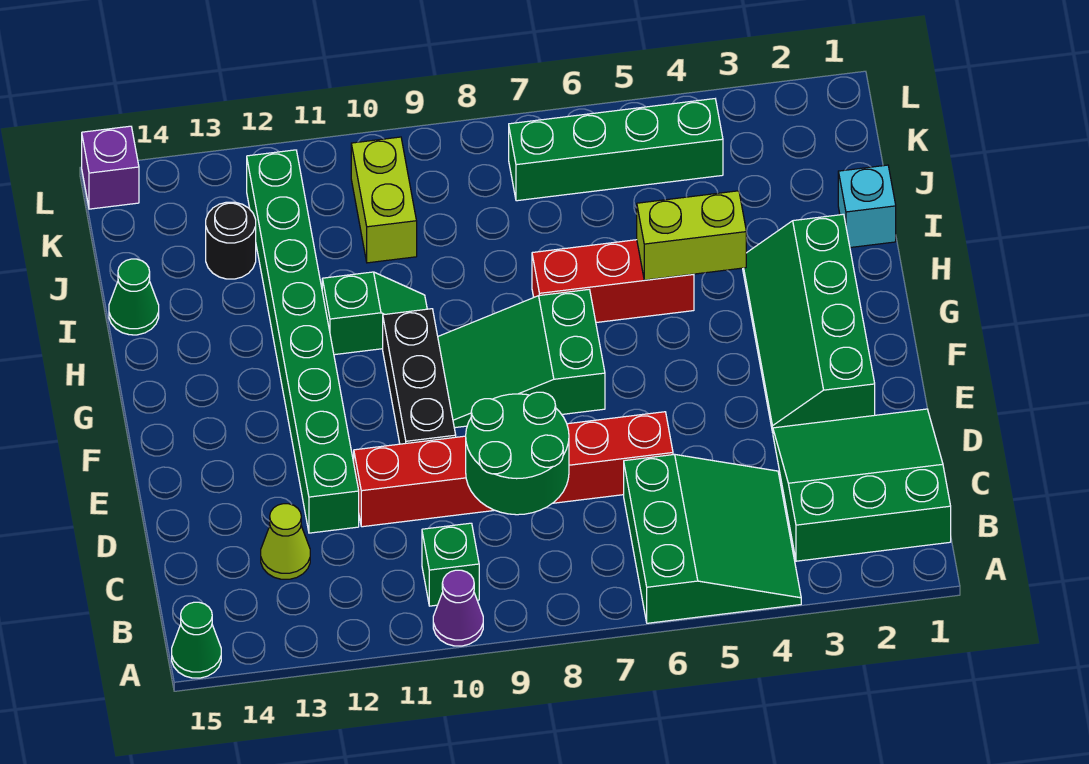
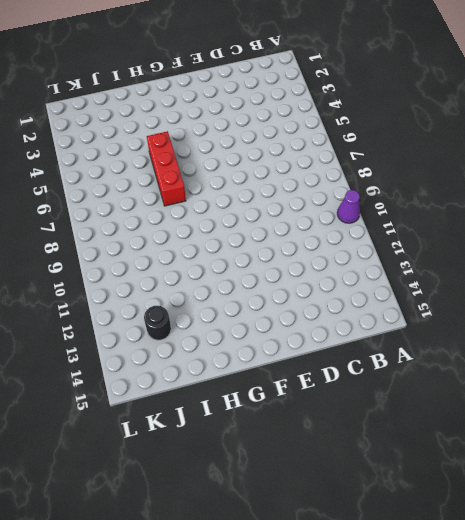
none -> green slope A4:C6 level 1 top 6
none -> green cone A15 level 1
none -> green slope B1:D3 level 1 top B

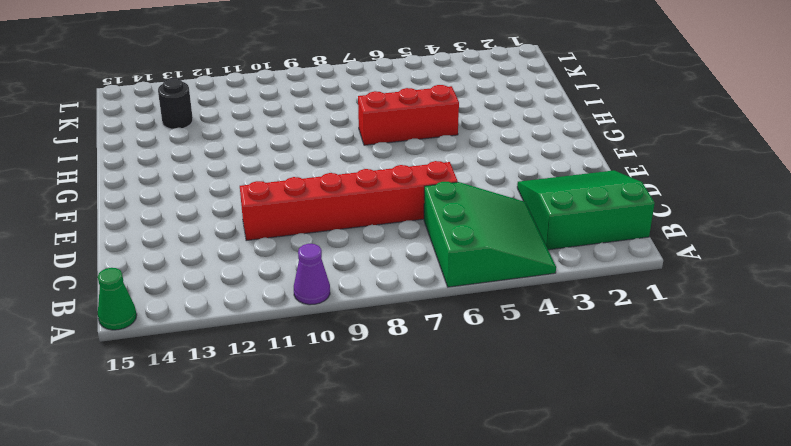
none -> green brick B10 level 1
none -> lime cone C13 level 1
none -> green brick D12:K12 level 1

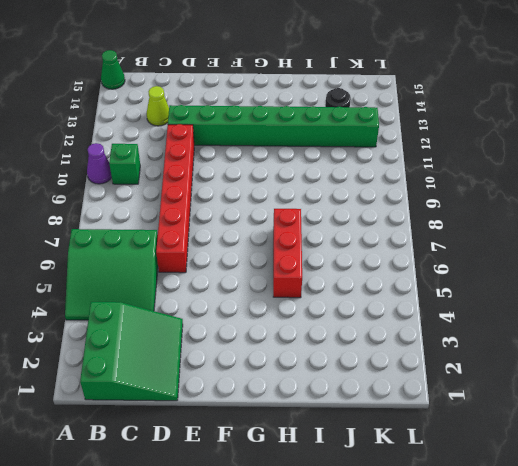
none -> green slope E2:H3 level 1 top 2
none -> black brick E10:G10 level 1
none -> green slope F7:G9 level 1 top 7

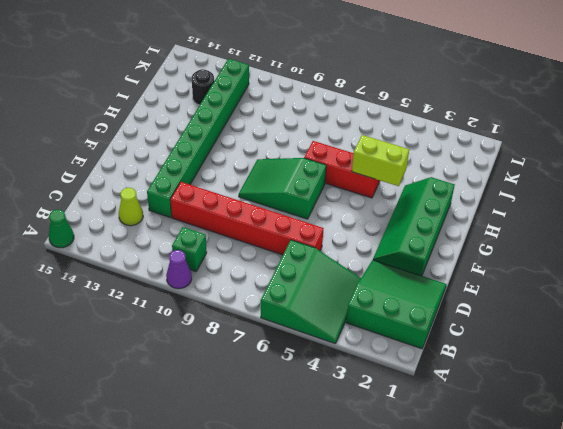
none -> black brick E10:G10 level 1
none -> green slope H10:H11 level 1 top 11
none -> cyan brick I1 level 1

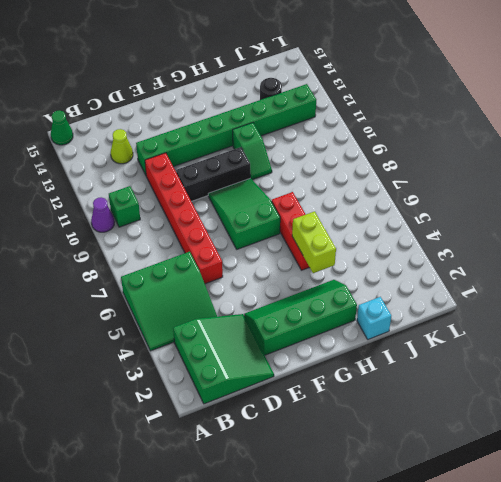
none -> green cone I15 level 1
none -> lime brick J10:K10 level 1
none -> green brick K4:K7 level 1

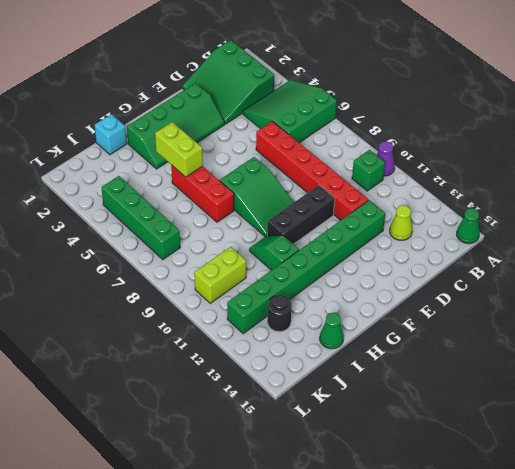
none -> purple brick L15 level 1
none -> green round brick C8:D9 level 2

